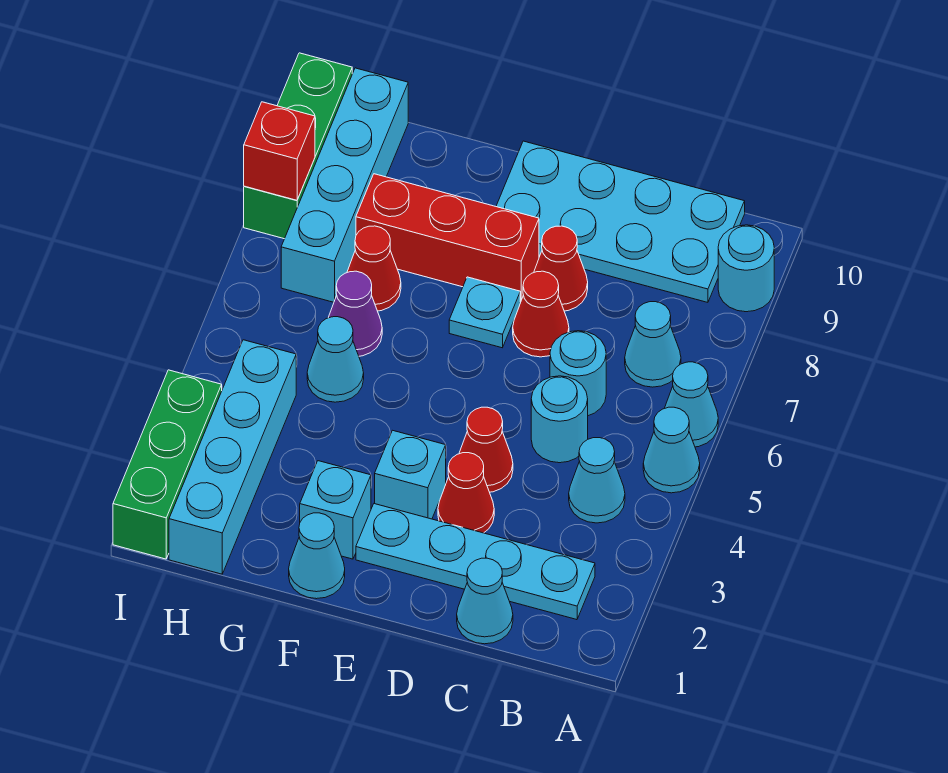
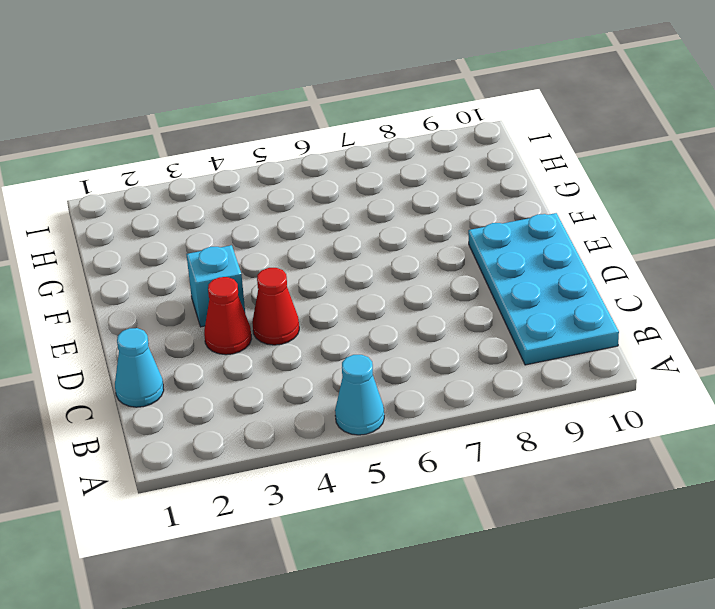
none -> cyan cone A6 level 1
none -> cyan round brick A9 level 1
none -> cyan plate B2:E2 level 1

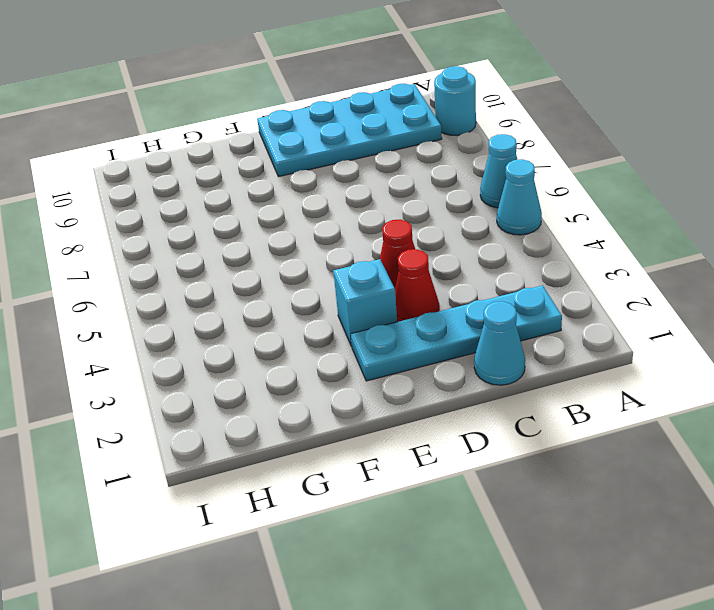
none -> cyan cone B4 level 1
none -> cyan cone B7 level 1
none -> cyan round brick C5 level 1

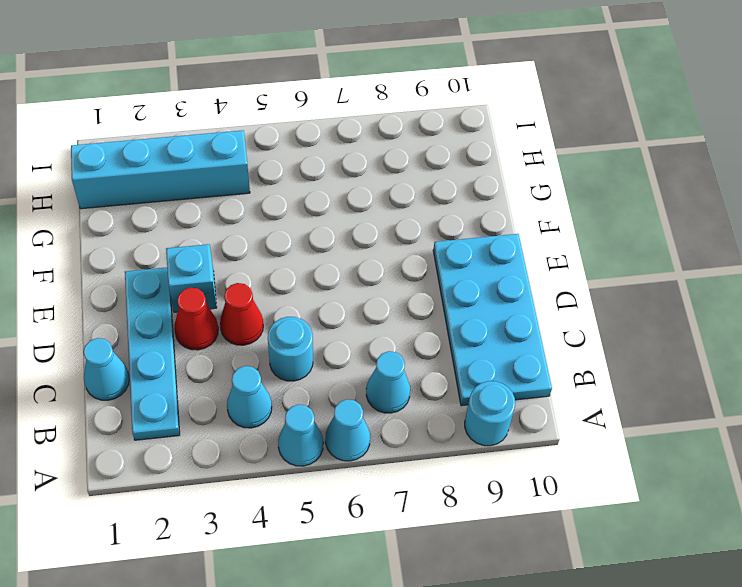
none -> cyan round brick C6 level 1
none -> red cone D7 level 1
none -> red cone D8 level 1

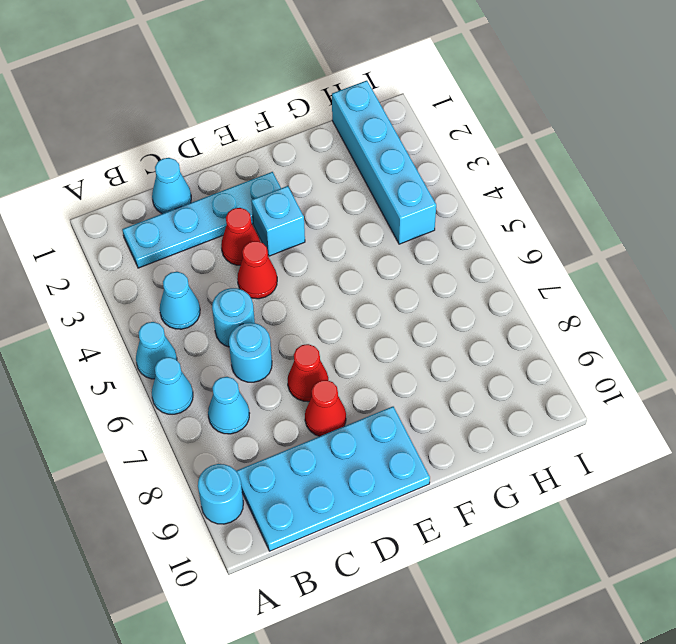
none -> cyan plate E7 level 1
none -> red brick E8:G8 level 1
none -> cyan cone F1 level 1

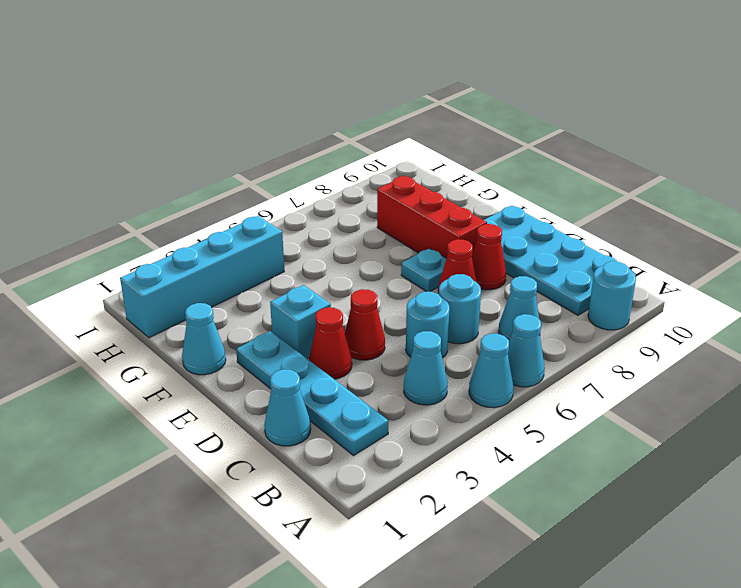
none -> cyan brick F2 level 1
none -> cyan cone G5 level 1
none -> purple cone G6 level 1

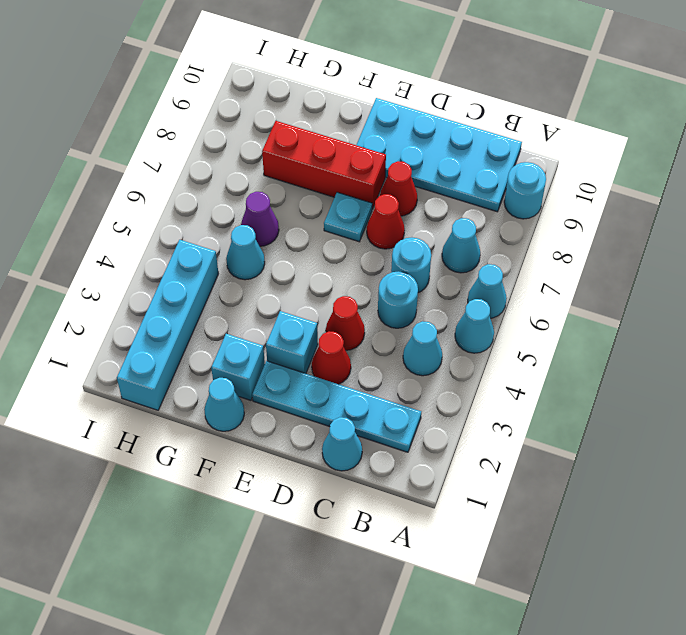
none -> red cone G7 level 1
none -> cyan brick H7:H10 level 1
none -> green brick I1:I3 level 1

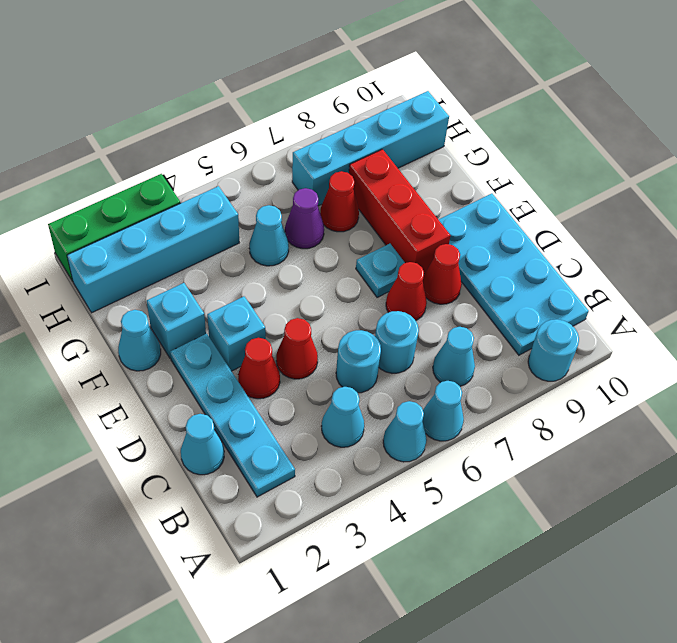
none -> green brick I8:I10 level 1
none -> red brick I8 level 2

